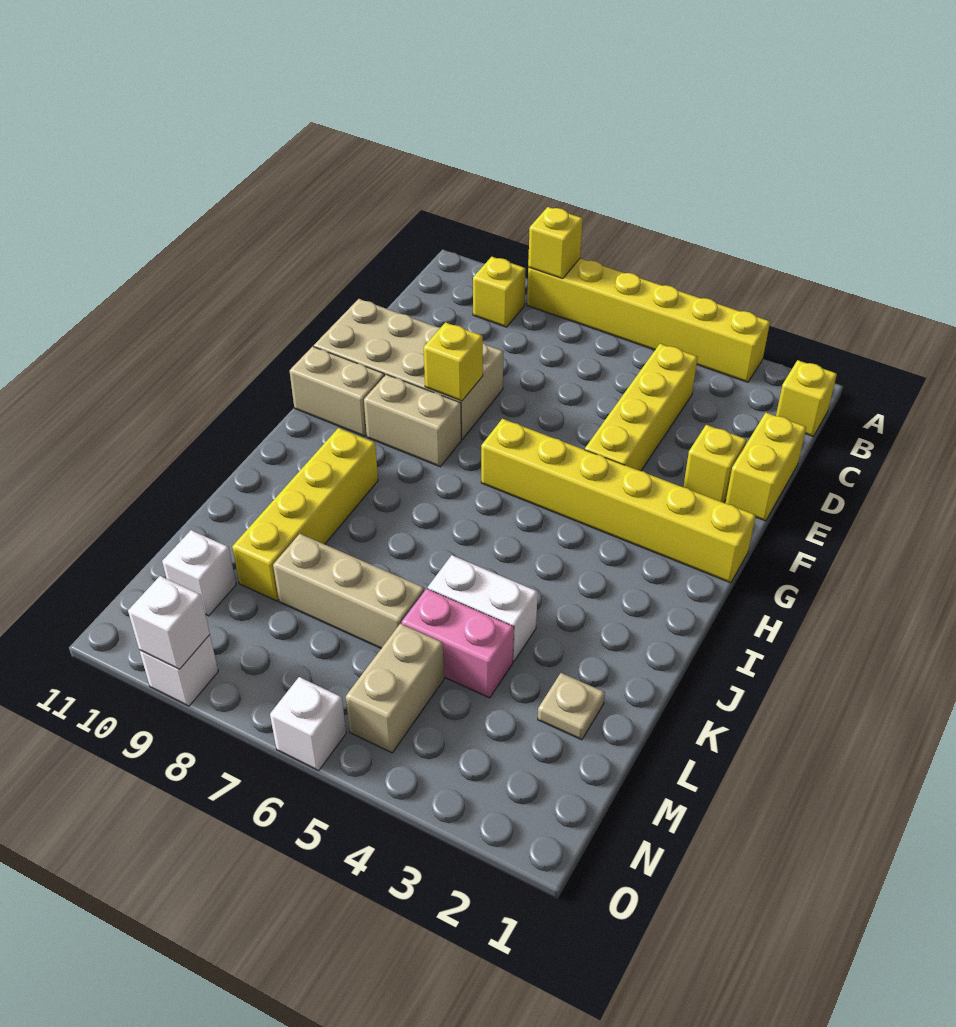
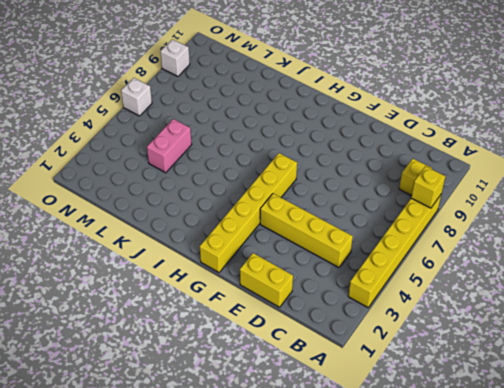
none -> yellow brick B1 level 1
none -> yellow brick E2 level 1
none -> tan brick E8:F11 level 1

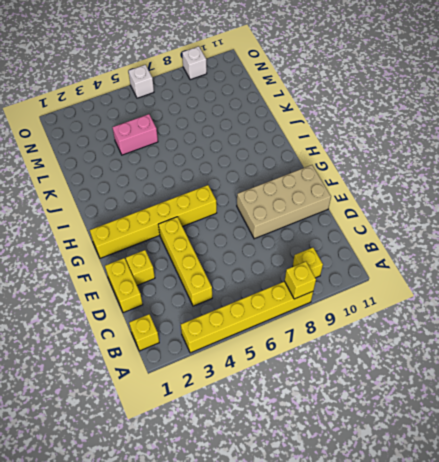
none -> tan brick G8:G9 level 1
none -> tan brick G10:G11 level 1
none -> yellow brick I9:L9 level 1

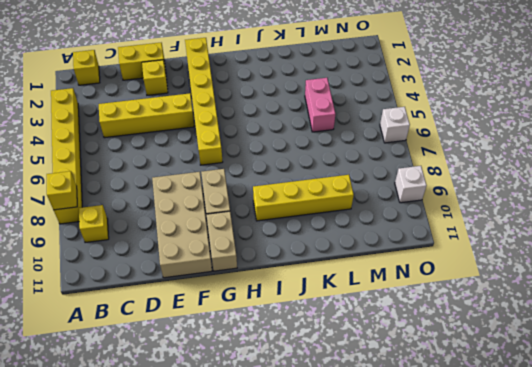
none -> white brick K4:K5 level 1
none -> tan plate L2 level 1
none -> tan brick L6:L8 level 1

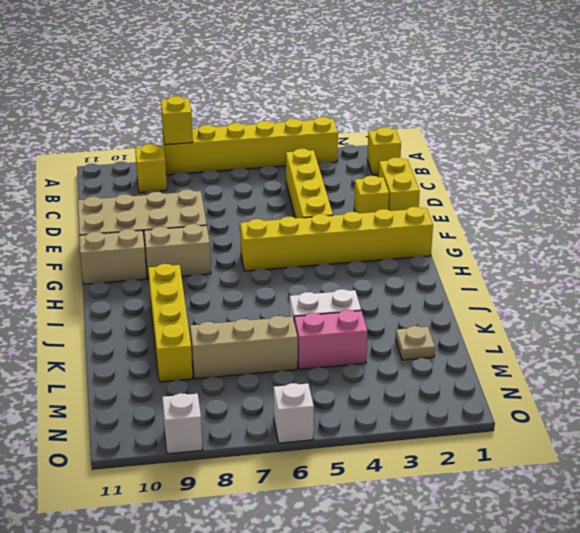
none -> tan brick M5:N5 level 1
none -> white brick M10 level 1
none -> yellow brick F8 level 2

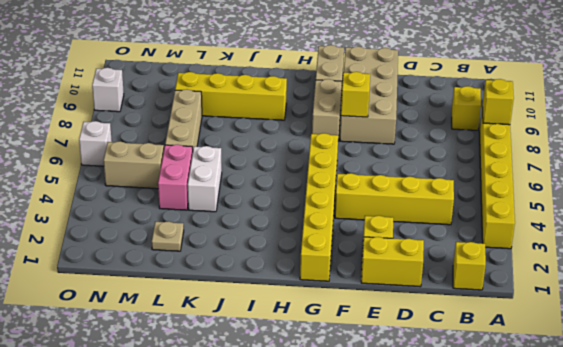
none -> white brick M10 level 1
none -> white brick O9 level 2

